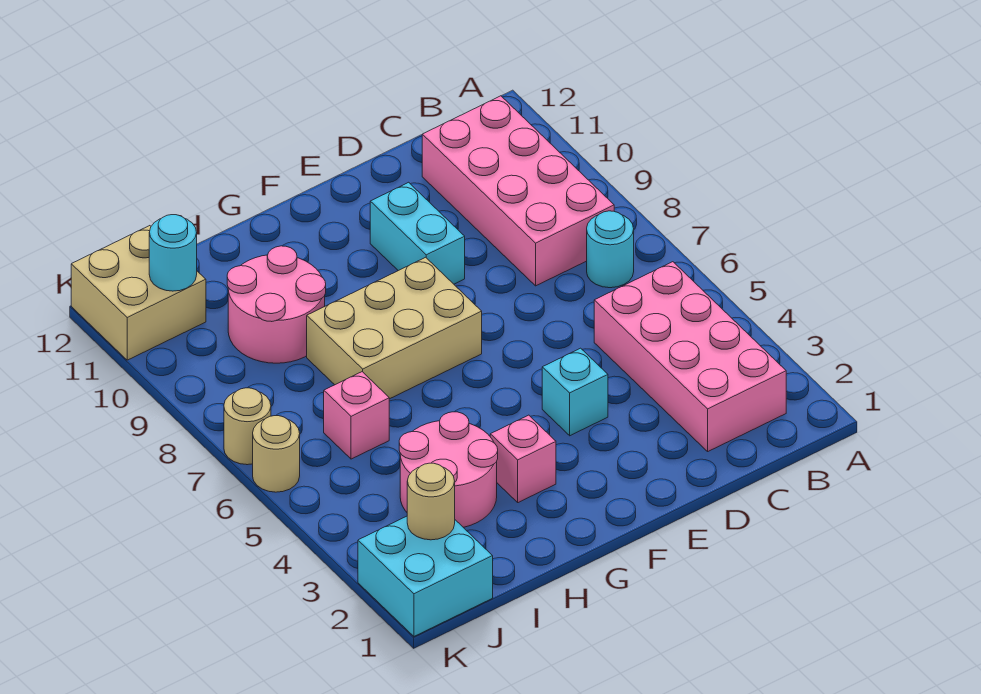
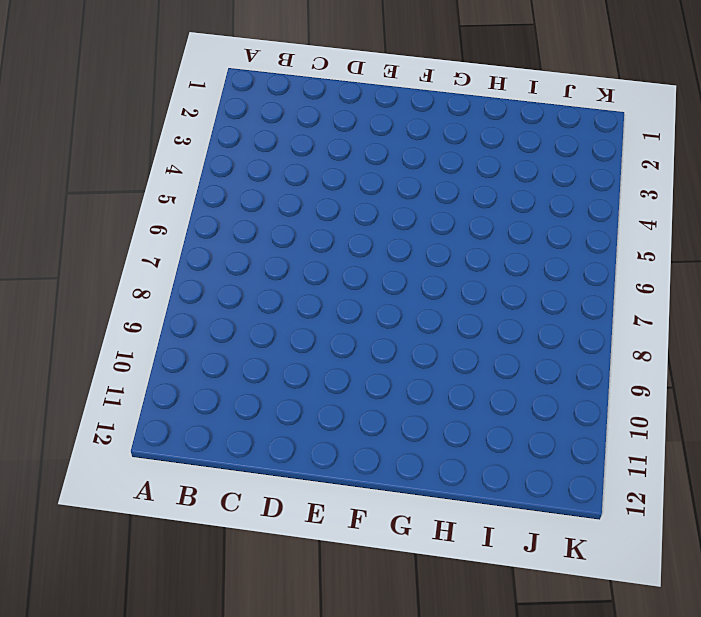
none -> pink brick B2:C5 level 1
none -> cyan round brick B7 level 1
none -> pink brick B8:C11 level 1

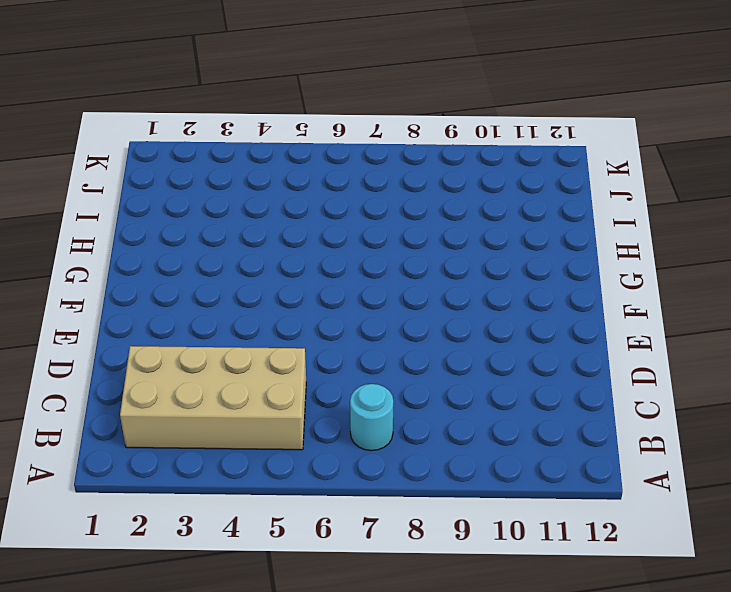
tan brick B2:C5 level 1 -> pink brick B2:C5 level 1
none -> pink brick B8:C11 level 1
none -> cyan brick E4 level 1
none -> cyan brick E9:E10 level 1

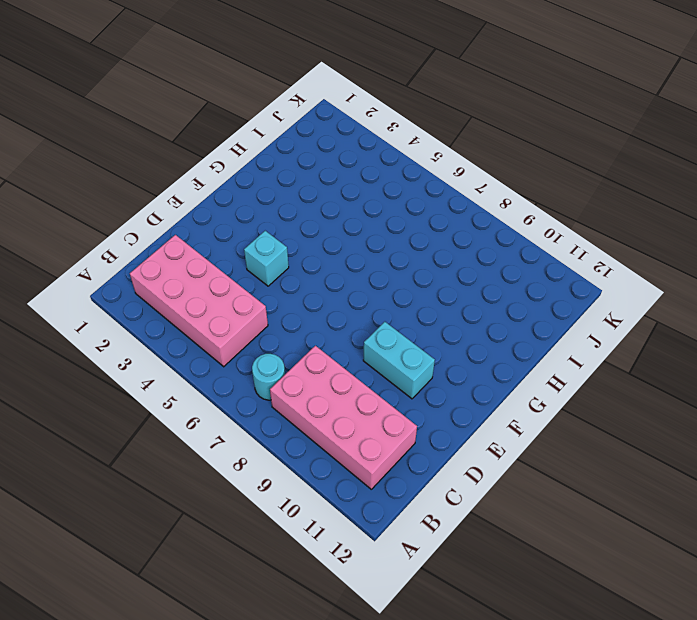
none -> tan brick F7:H8 level 1
none -> pink brick G3 level 1
none -> pink round brick H3:I4 level 1

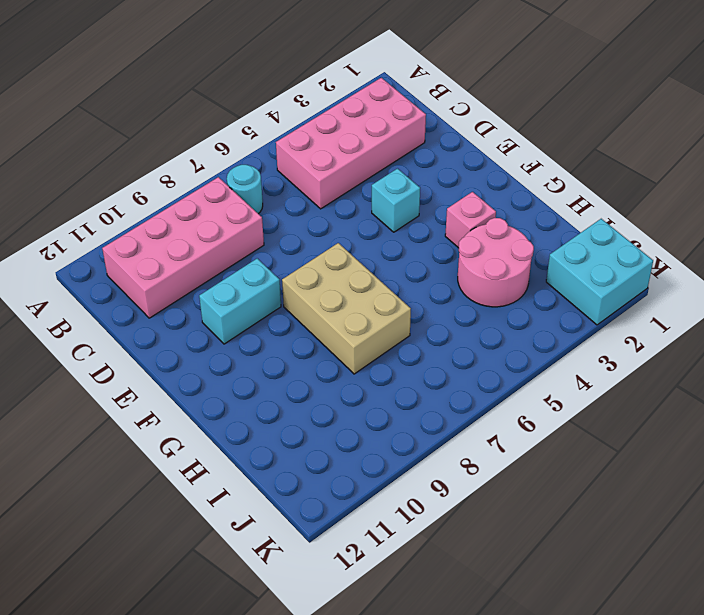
none -> pink round brick H9:I10 level 1
none -> pink brick I6 level 1
none -> tan brick J11:K12 level 1

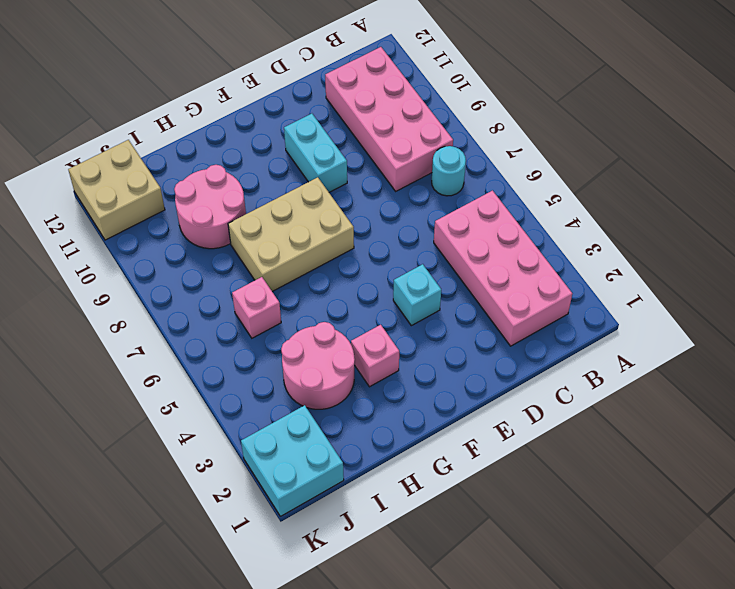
none -> tan round brick K6 level 1
none -> tan round brick K7 level 1
none -> tan round brick J2 level 2

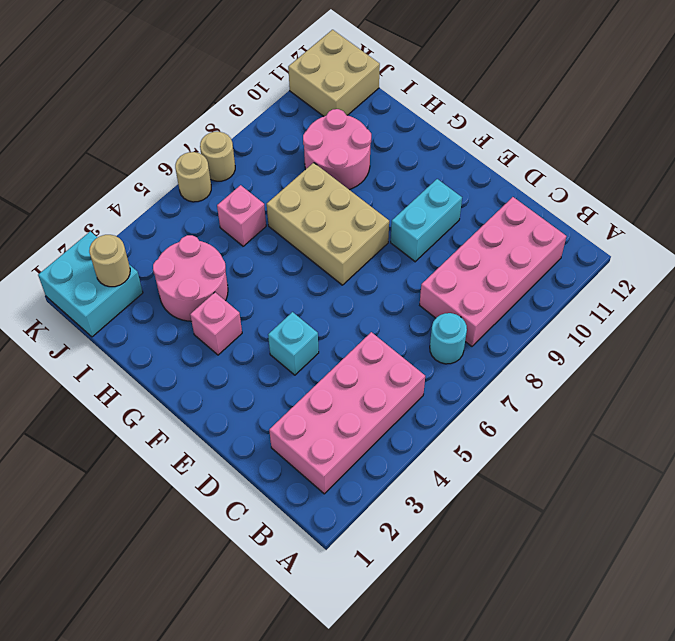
none -> cyan round brick J11 level 2

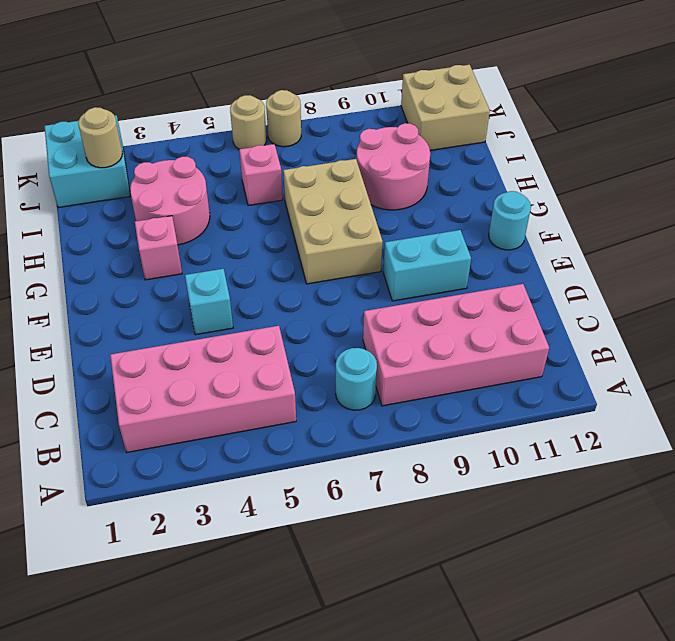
cyan round brick F12 level 1 -> cyan round brick J11 level 2

